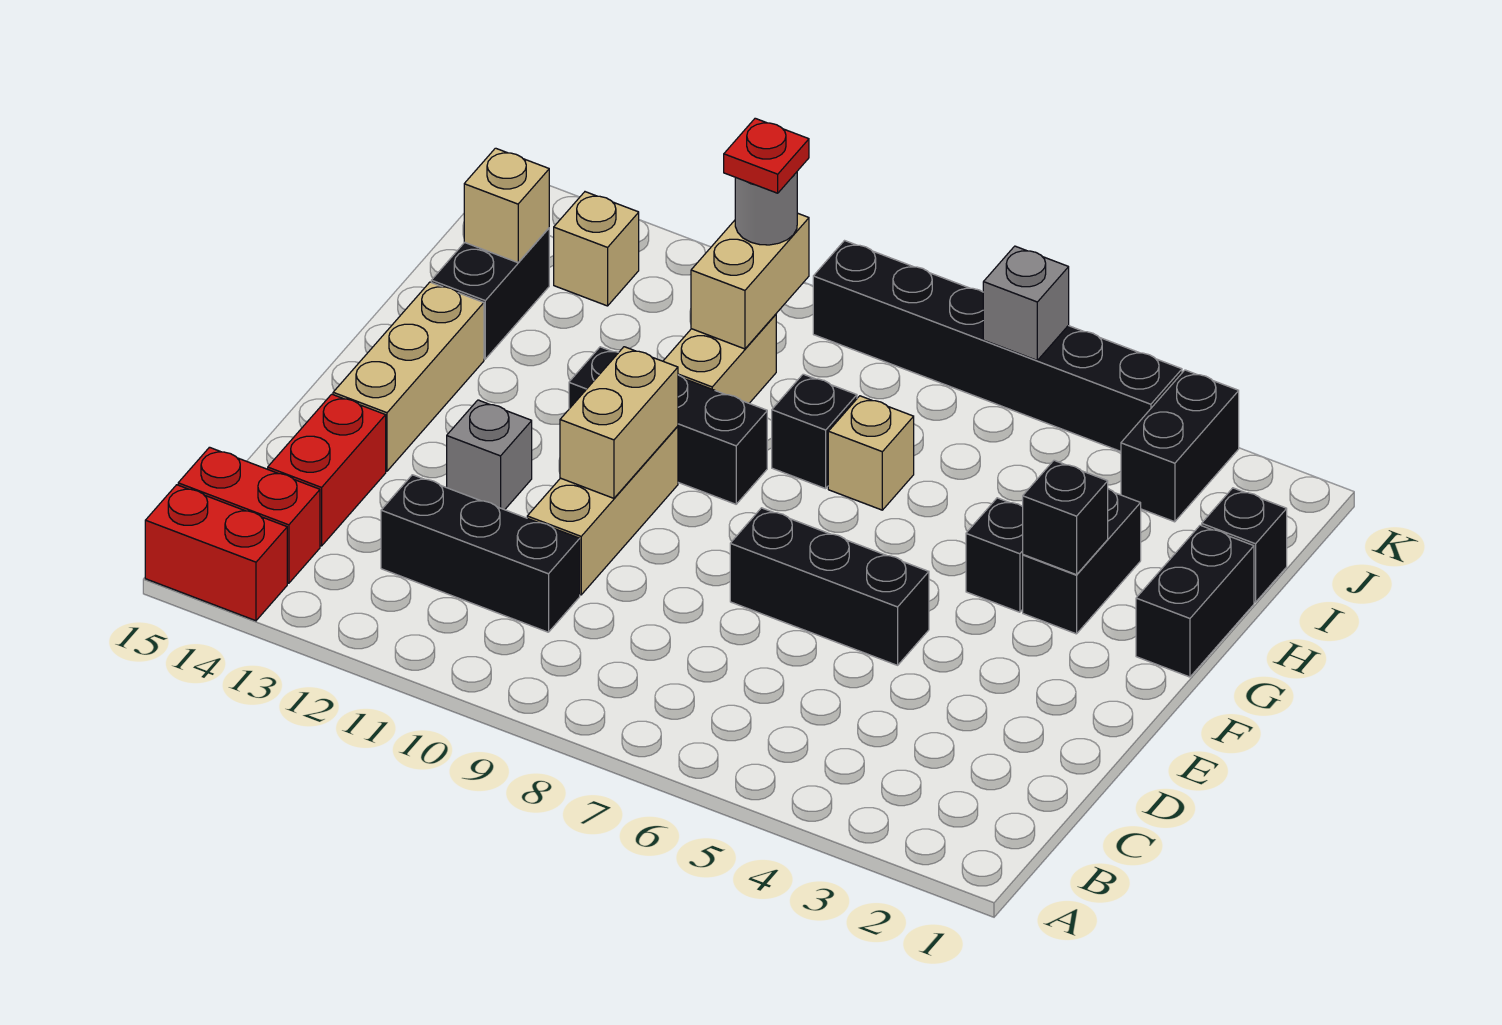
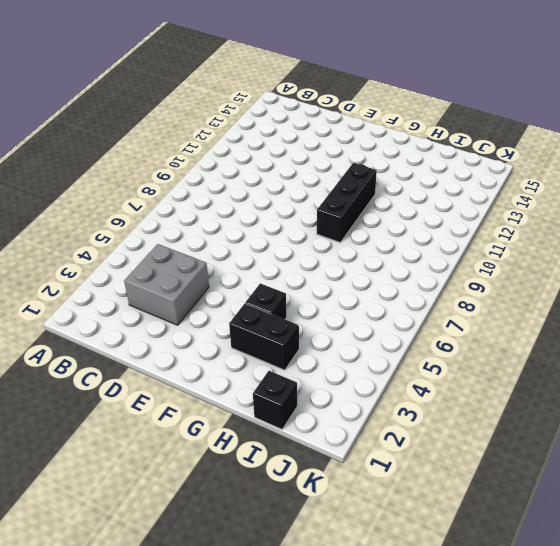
grey brick C3:D4 level 1 -> none
none -> red brick A14:A15 level 1
none -> red brick B14:B15 level 1
none -> black brick C10:C12 level 1

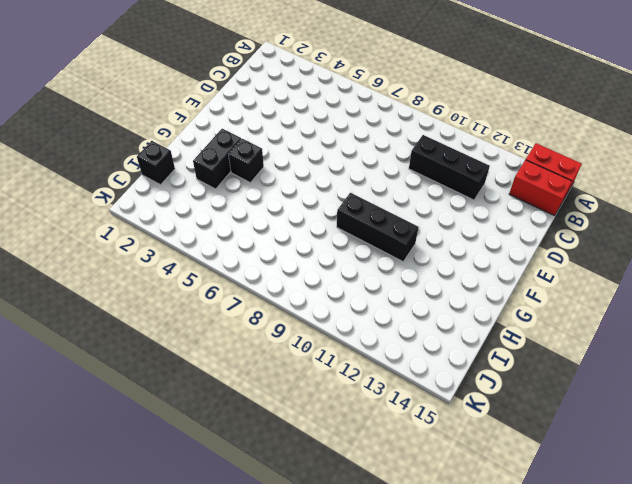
none -> red brick C14:D14 level 1
none -> tan brick D10:F10 level 1
none -> black brick E5:E7 level 1

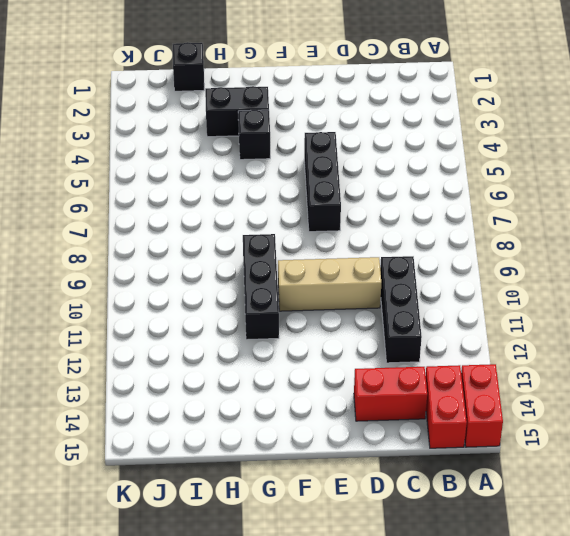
none -> grey brick E12 level 1
none -> tan brick E14:G14 level 1
none -> black brick G1:H1 level 1

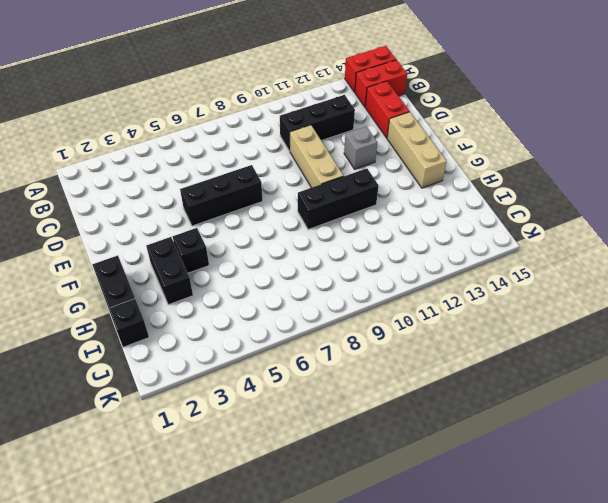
none -> tan brick H7 level 1
none -> black brick H8 level 1
none -> tan brick H10:I10 level 1

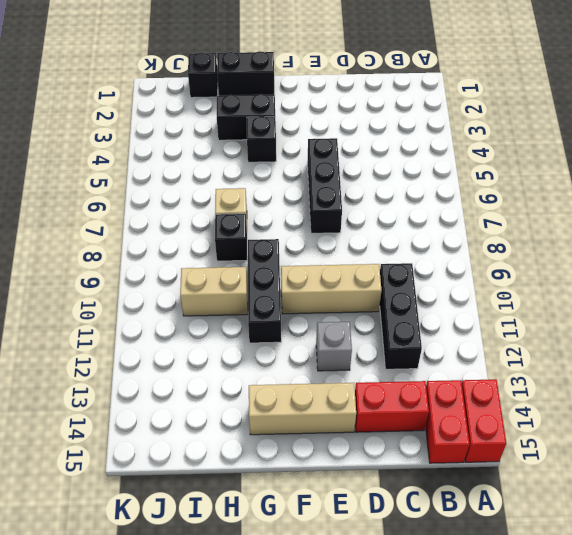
none -> black brick H14:I14 level 1
none -> black brick J3:K3 level 1
none -> tan brick J13 level 1

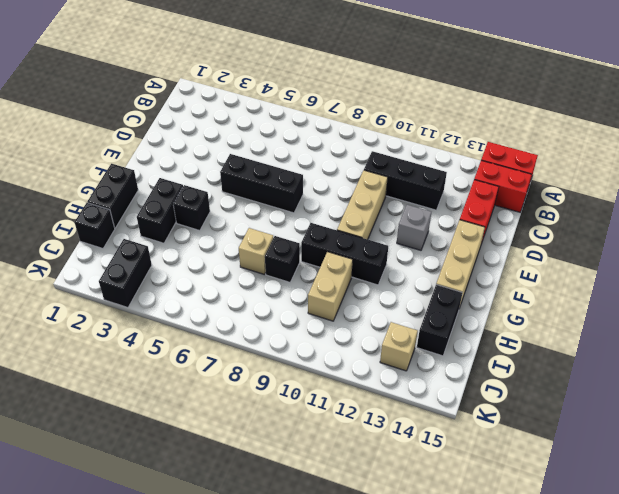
none -> black brick K4:K9 level 1
none -> tan brick E10:F10 level 2
none -> black brick G3 level 2

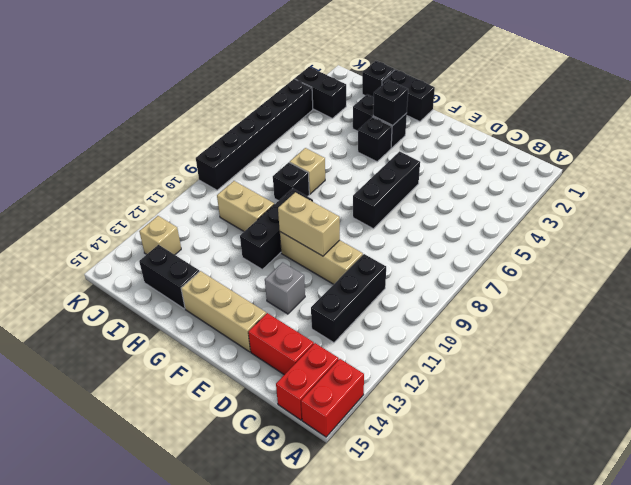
none -> tan brick I10:J10 level 2
none -> tan brick I14 level 2
none -> grey brick K6 level 2

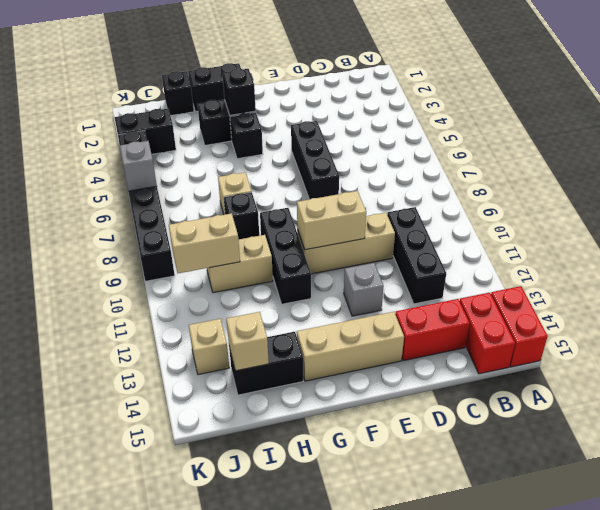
none -> grey round brick J10 level 3
none -> red plate J10 level 4

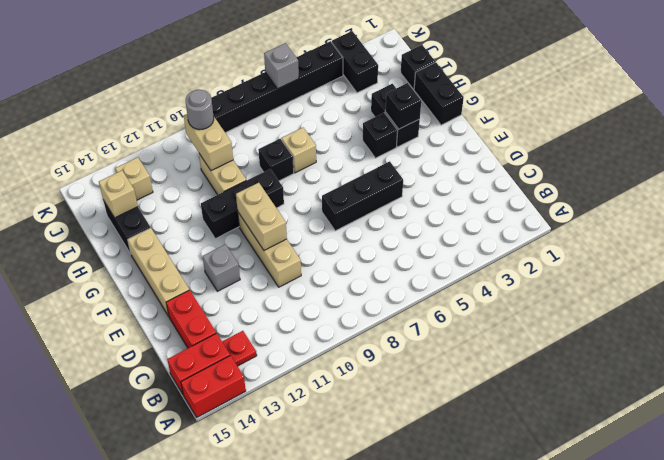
red plate B13 level 1 -> red plate J10 level 4
none -> black brick C10:C12 level 1

